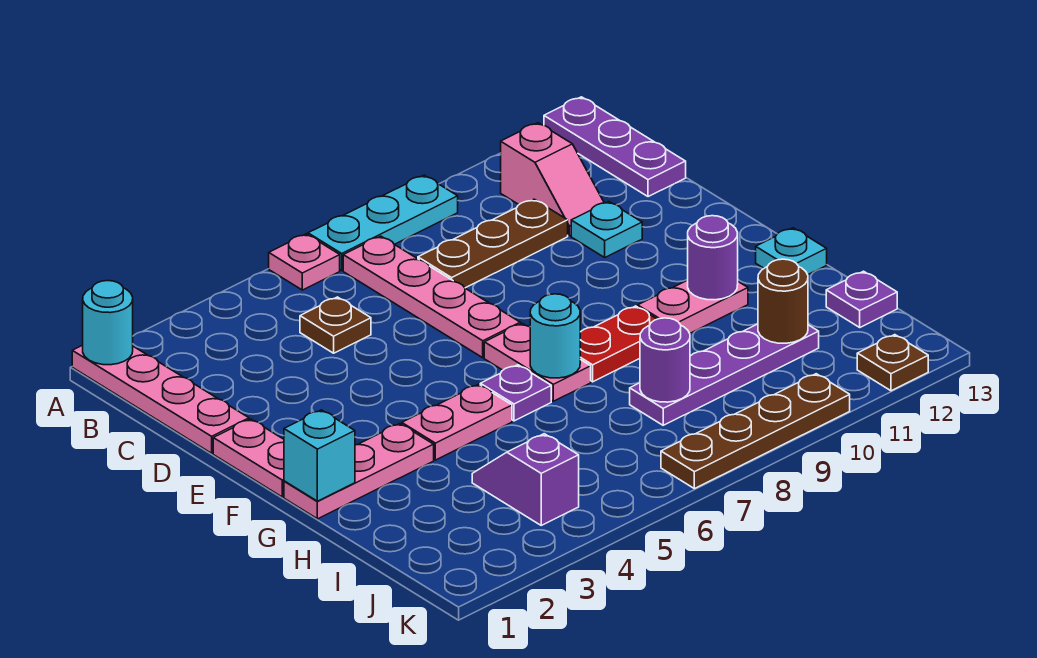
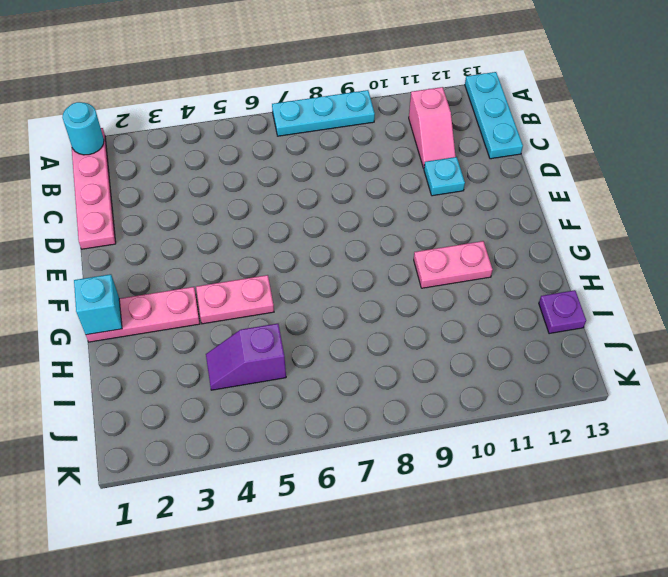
cyan plate A13:C13 level 1 -> purple plate A13:C13 level 1
purple slope I4:I5 level 1 top 5 -> purple slope I4:J4 level 1 top J
none -> pink plate A6 level 1
none -> pink plate B7:E7 level 1
none -> brown plate C5 level 1

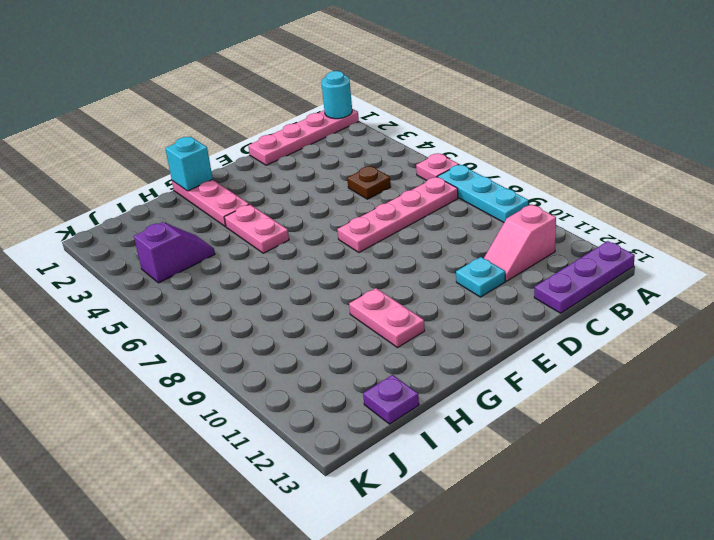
none -> brown plate C8:C10 level 1
none -> pink plate E1:F1 level 1
none -> pink plate F7:G7 level 1

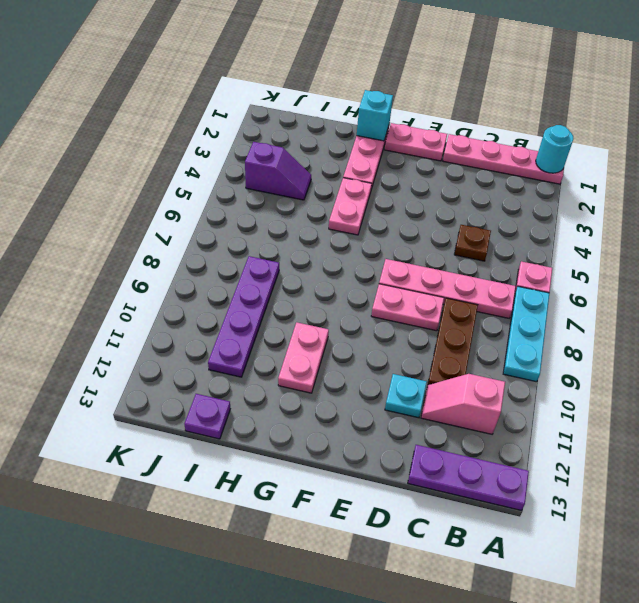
pink plate D8:E8 level 1 -> pink plate F7:G7 level 1
none -> purple plate G6 level 1
none -> red plate G8:G9 level 1
none -> cyan plate G13 level 1

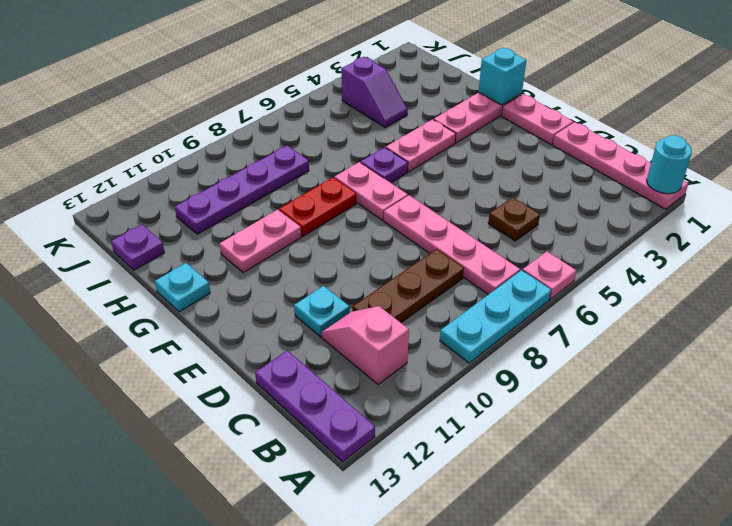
none -> brown plate K7:K10 level 1
none -> brown plate K12 level 1
none -> cyan round brick G7 level 2

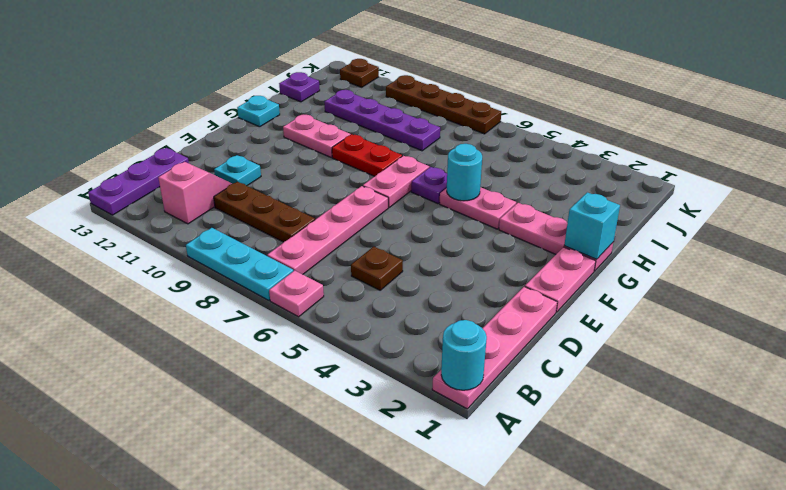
cyan round brick G5 level 2 -> cyan round brick G7 level 2
none -> purple slope I4:J4 level 1 top J
none -> purple round brick G11 level 2
none -> purple round brick I8 level 2

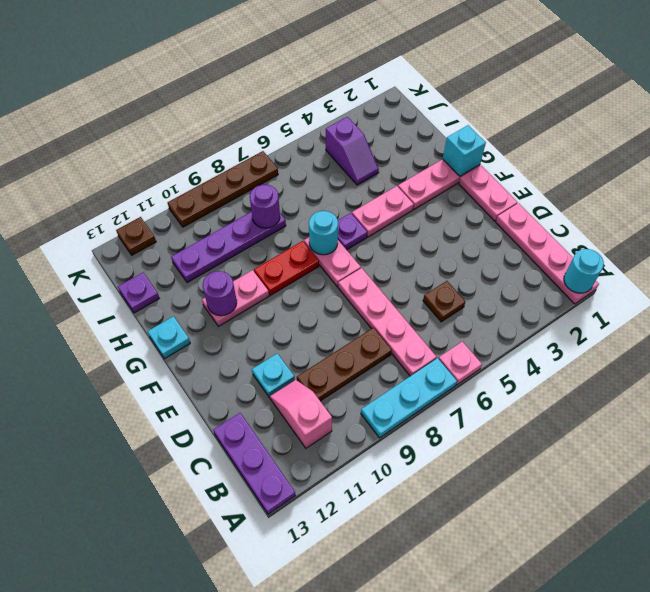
none -> brown round brick I11 level 2

